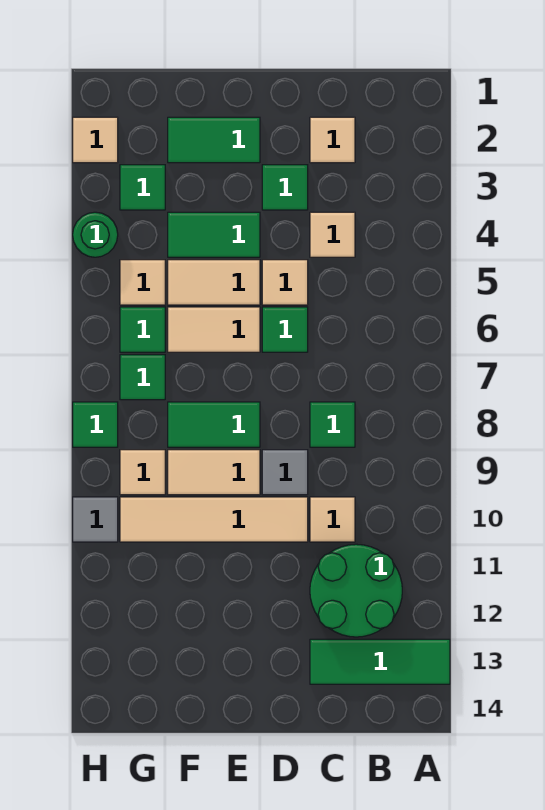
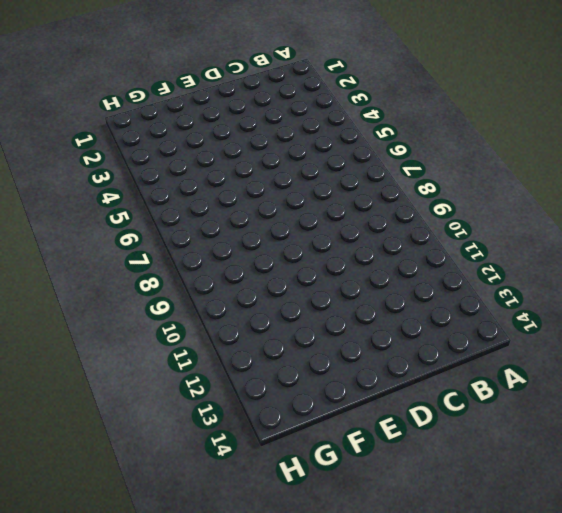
none -> green tile A13:C13 level 1
none -> green round brick B11:C12 level 1
none -> tan tile C2 level 1

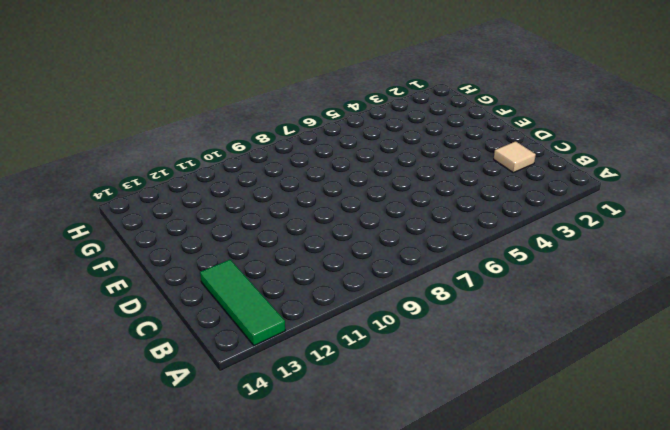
none -> green round brick B11:C12 level 1
none -> tan tile C4 level 1
none -> green tile C8 level 1

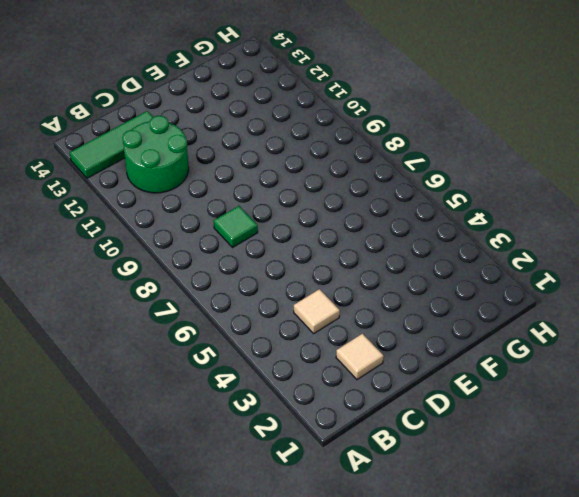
none -> tan tile C10 level 1
none -> green tile D3 level 1
none -> tan tile D5 level 1

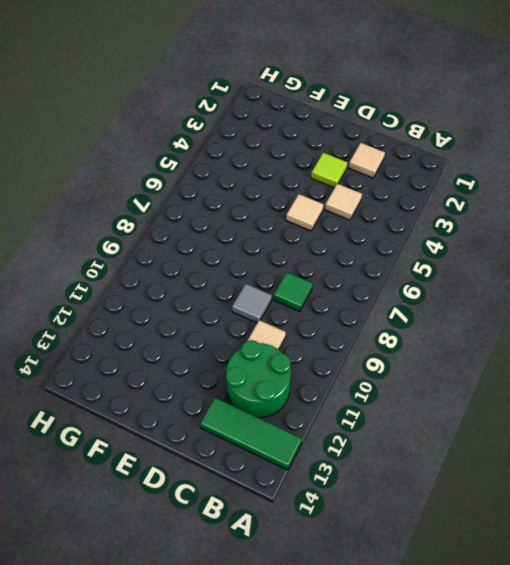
lime tile D3 level 1 -> green tile D3 level 1
none -> green tile D6 level 1
none -> tan tile D10:G10 level 1
none -> green tile E2:F2 level 1

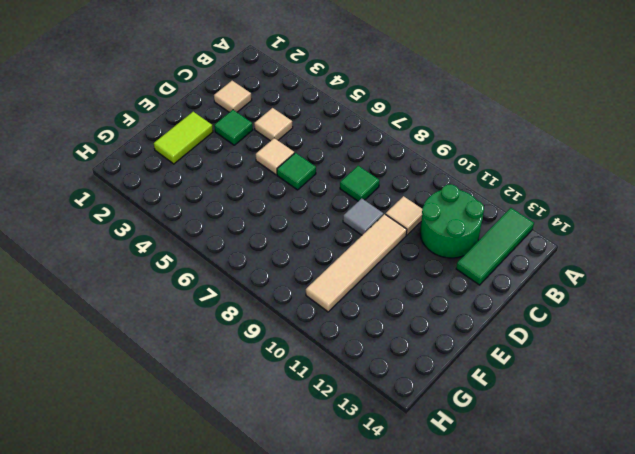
lime tile E2:F2 level 1 -> green tile E2:F2 level 1
none -> green tile E4:F4 level 1
none -> tan tile E5:F5 level 1
none -> tan tile E6:F6 level 1

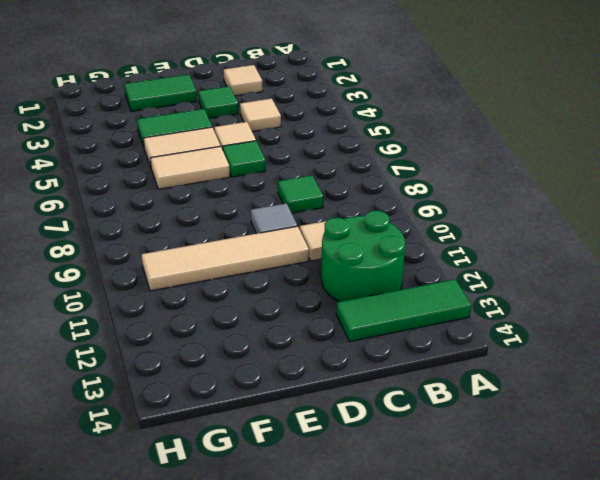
none -> green tile E8:F8 level 1
none -> tan tile E9:F9 level 1
none -> green tile G3 level 1

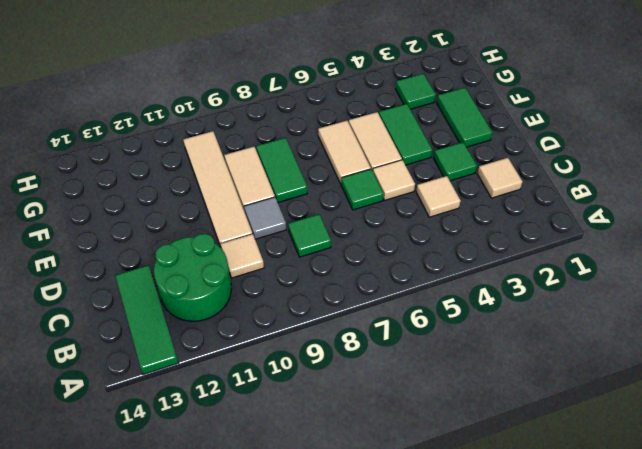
none -> tan tile G5 level 1
none -> green tile G6 level 1
none -> green tile G7 level 1

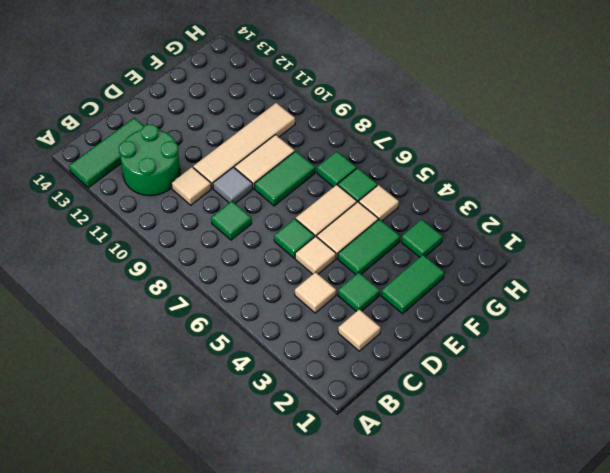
none -> tan tile G9 level 1
none -> tan tile H2 level 1
none -> green round brick H4 level 1

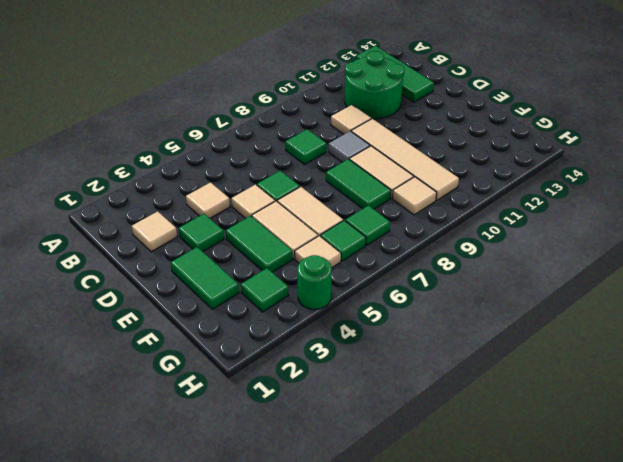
none -> tan tile H2 level 1
none -> green tile H8 level 1
none -> grey tile H10 level 1

